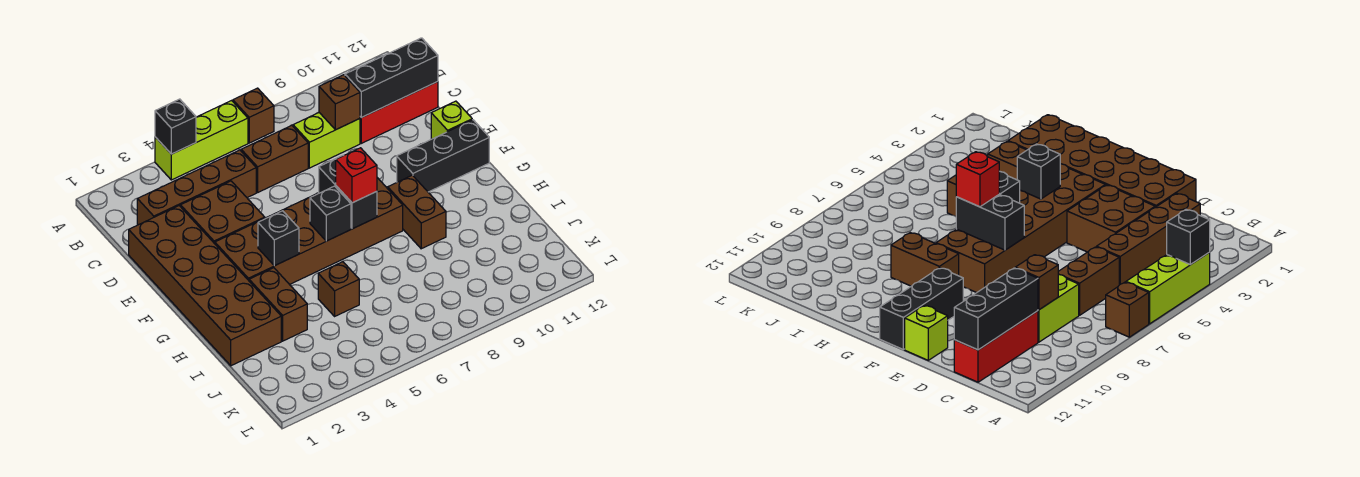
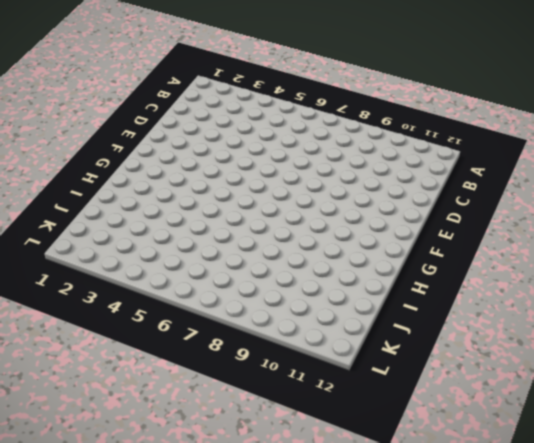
none -> lime brick A4:A6 level 1
none -> brown brick A7 level 1
none -> brown brick C2:C5 level 1

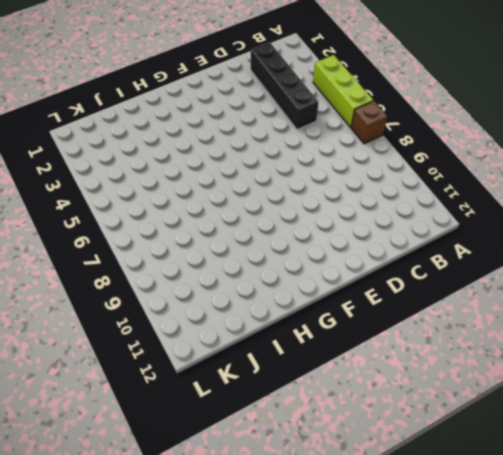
black brick C2:C5 level 1 -> brown brick C2:C5 level 1
none -> brown brick C6:C7 level 1
none -> lime brick C8:C9 level 1
none -> red brick C10:C12 level 1

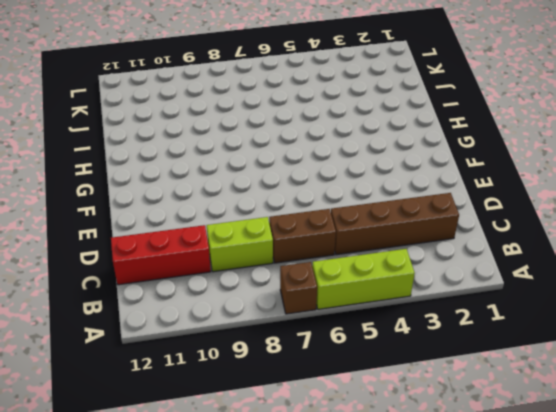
none -> brown brick D1:I2 level 1
none -> brown brick D3:E4 level 1
none -> lime brick E12 level 1

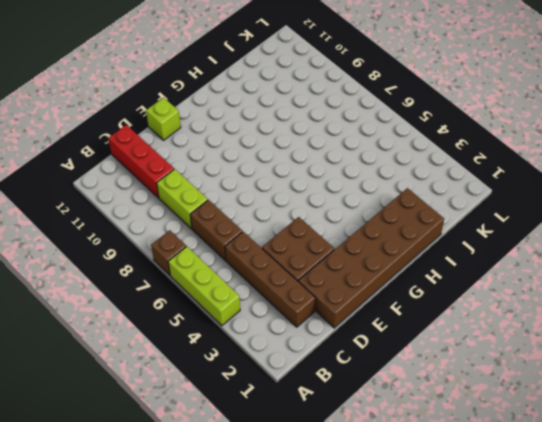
none -> brown brick F3:G8 level 1
none -> black brick F10:F12 level 1
none -> brown brick G9:H9 level 1

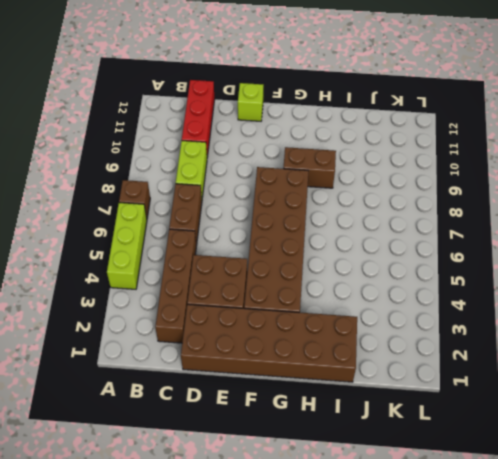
none -> black brick F10:F12 level 1
none -> brown brick H3:I3 level 1
none -> brown brick I5 level 1

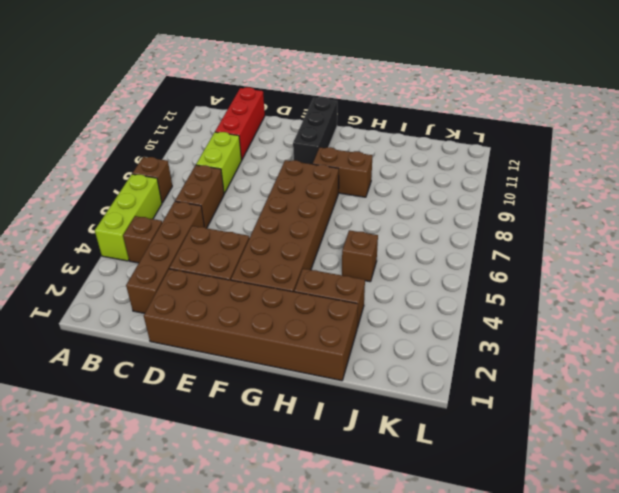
brown brick B4 level 1 -> brown brick C9 level 2
none -> lime brick E12 level 1
none -> black brick A4 level 2
none -> black brick C10:C12 level 2

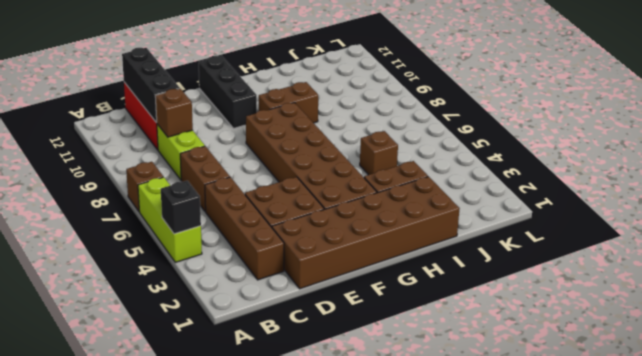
none -> lime brick E12 level 1
none -> black brick F7:G7 level 2
none -> black brick G4 level 2

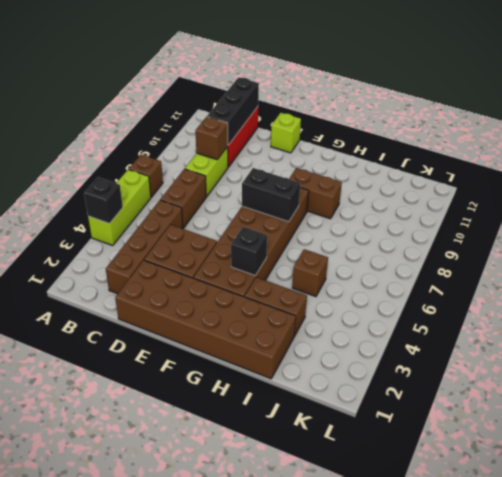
none -> black brick F10:F12 level 1
none -> black brick G6 level 2
none -> red brick G7 level 3

